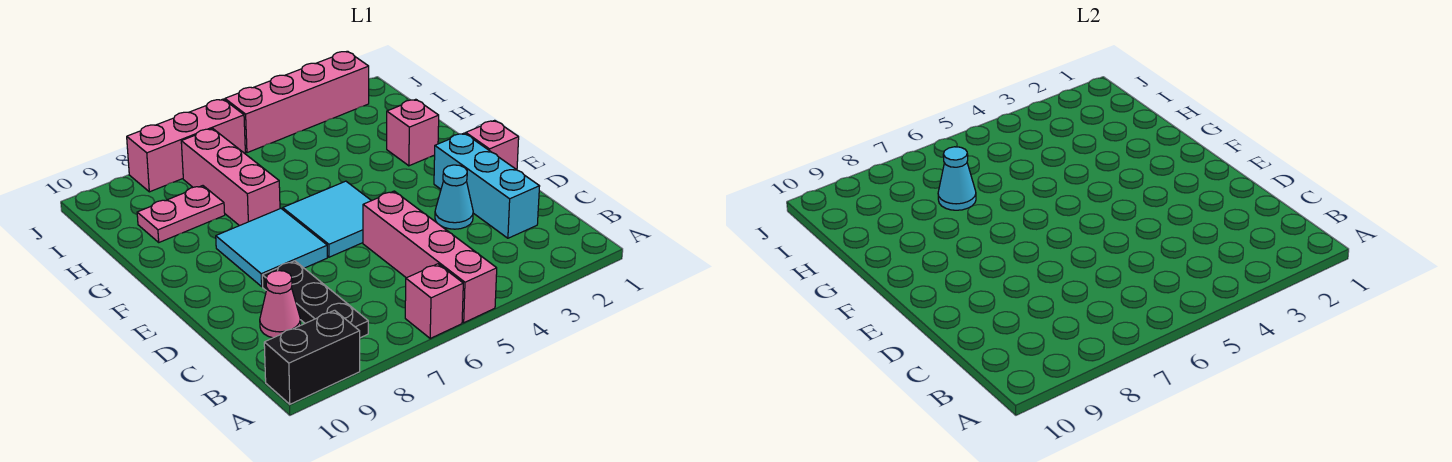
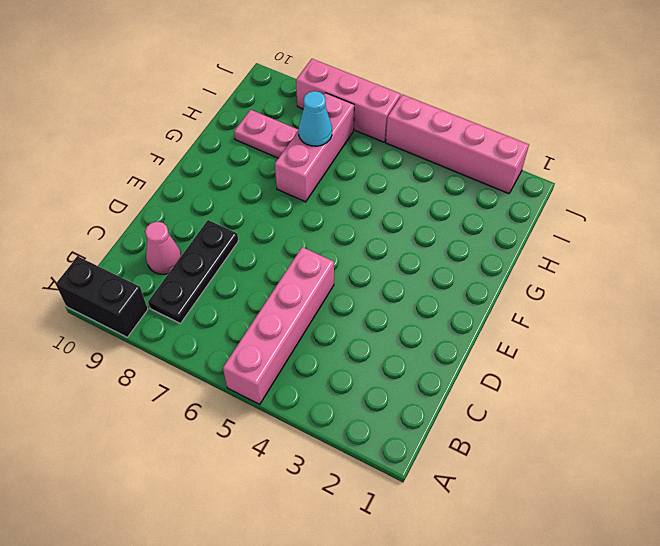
none -> pink brick A6 level 1
none -> cyan brick C2:E2 level 1
none -> cyan cone D3 level 1

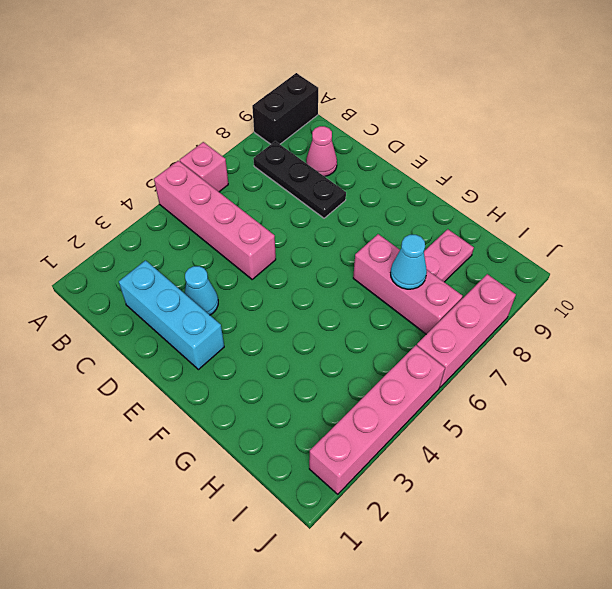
none -> pink brick E1 level 1
none -> cyan tile E5:F6 level 1
none -> cyan tile E7:F8 level 1

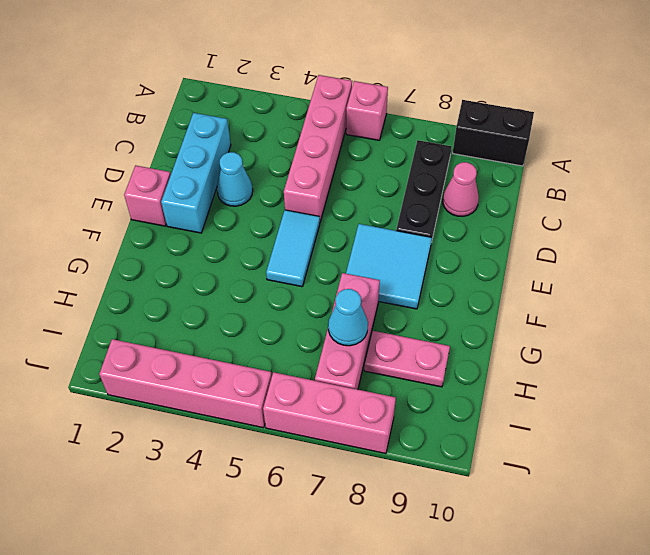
cyan tile E5:F5 level 1 -> cyan tile E5:F6 level 1
none -> pink brick G2 level 1

